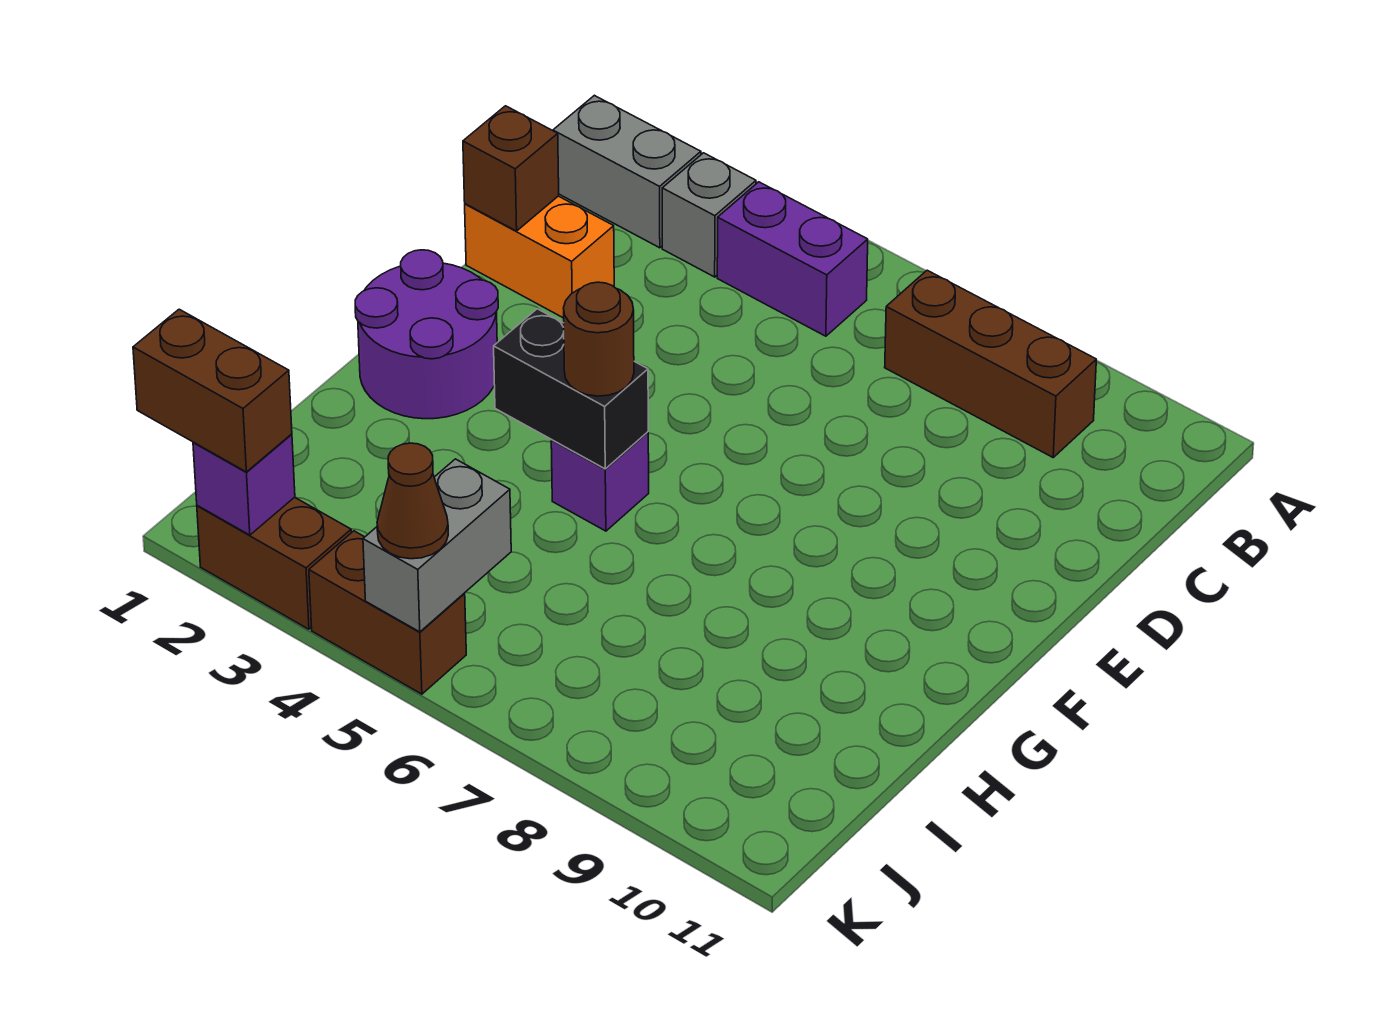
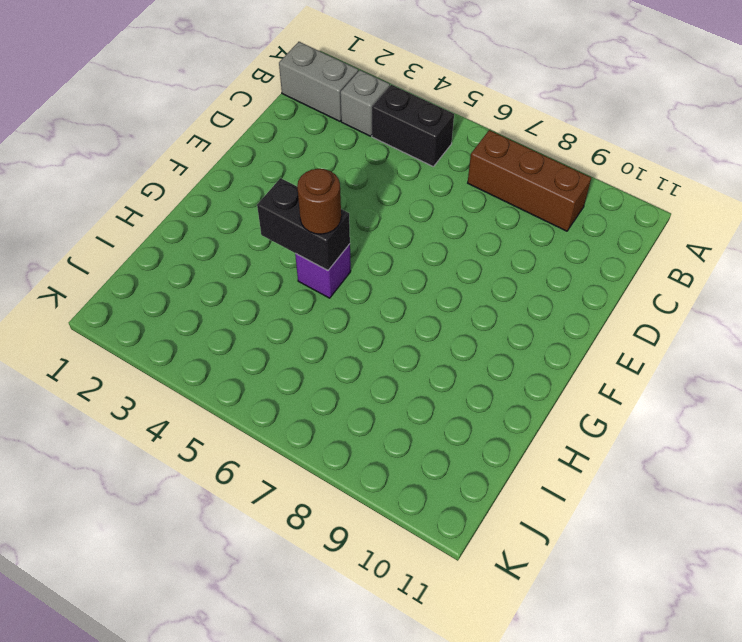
black brick B4:B5 level 1 -> purple brick B4:B5 level 1
none -> orange brick D1:D2 level 1
none -> purple round brick F1:G2 level 1
none -> brown brick K2:K3 level 1

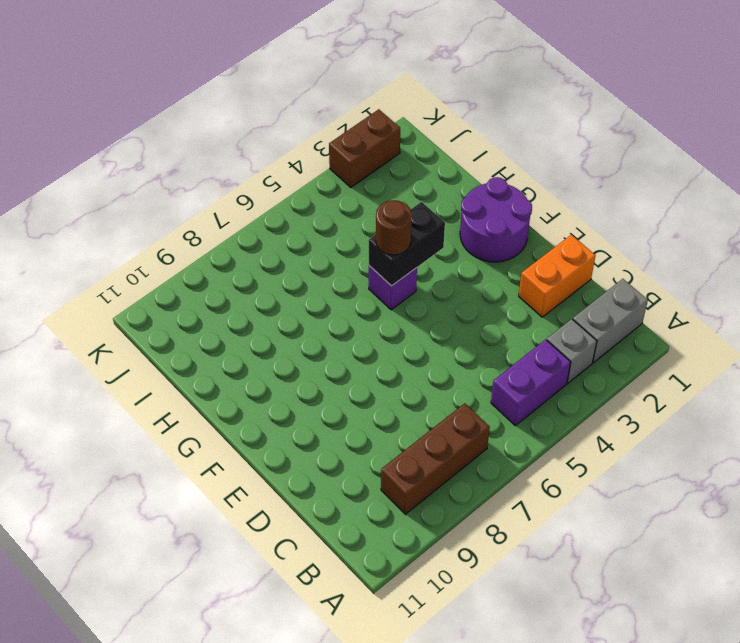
none -> brown brick K4:K5 level 1
none -> brown brick D1 level 2
none -> grey brick J5:K5 level 2

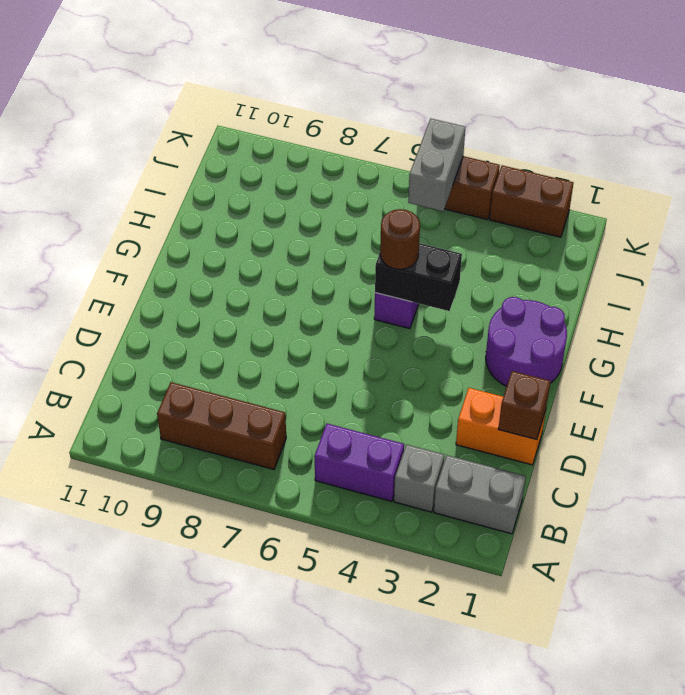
none -> purple brick K2 level 2
none -> brown brick K1:K2 level 3
none -> brown cone K5 level 3

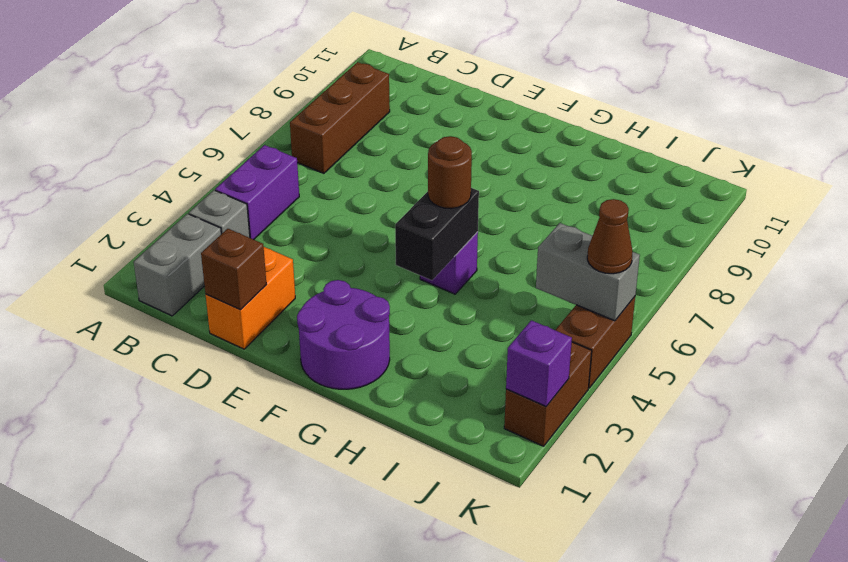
none -> brown brick K1:K2 level 3

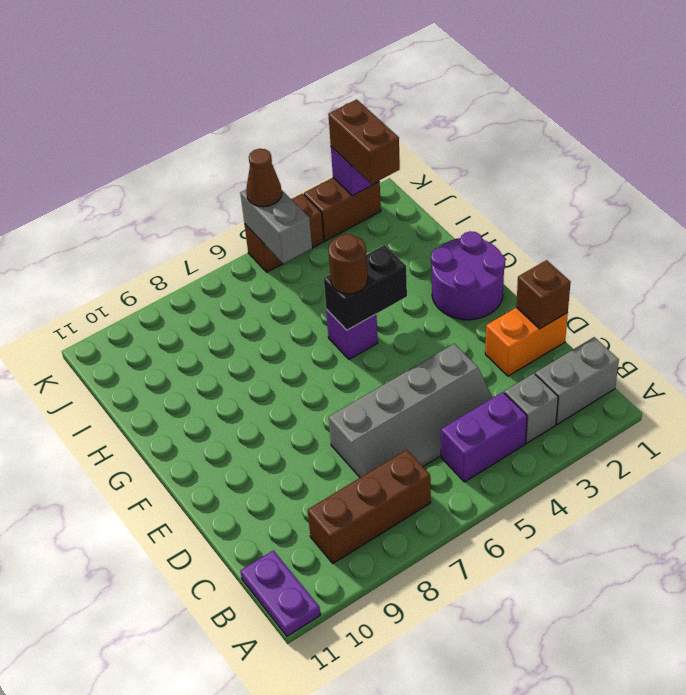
purple plate A11:B11 level 1 -> none
grey slope C4:D7 level 1 top D -> none
brown brick J2:K2 level 3 -> brown brick K1:K2 level 3

